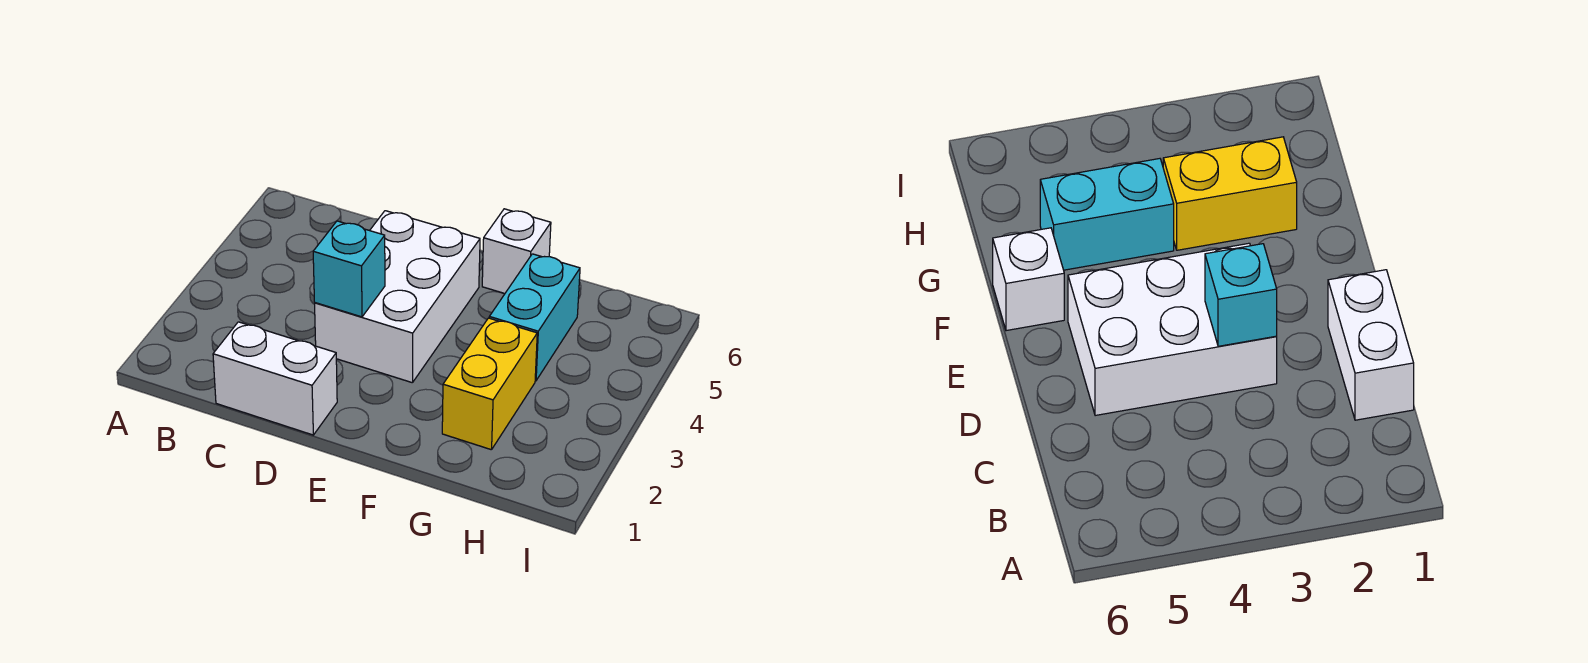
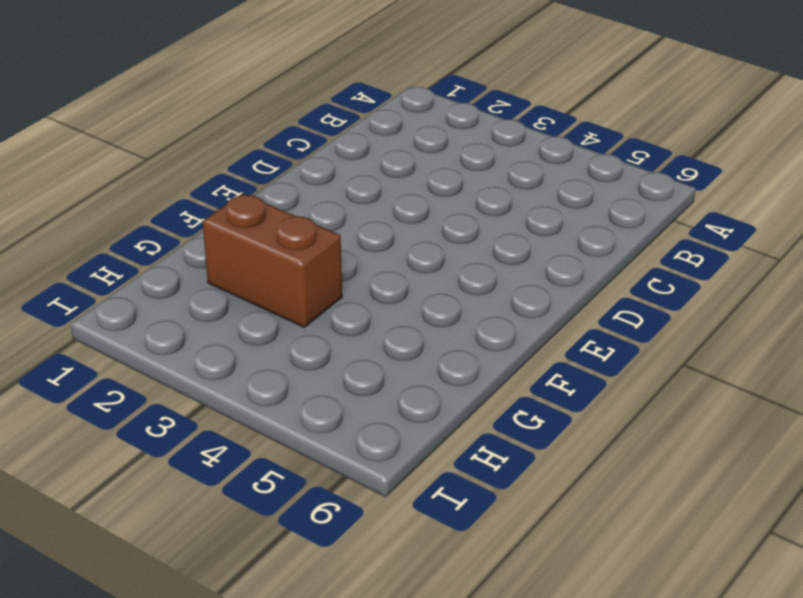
brown brick G2:G3 level 1 -> yellow brick G2:G3 level 1
none -> white brick C1:D1 level 1
none -> white brick D3:E5 level 1

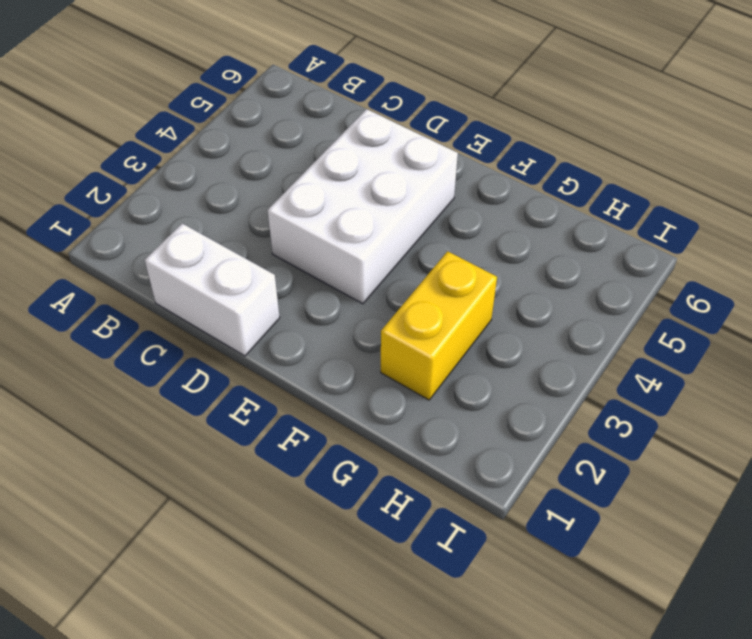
none -> white brick F6 level 1
none -> cyan brick G4:G5 level 1

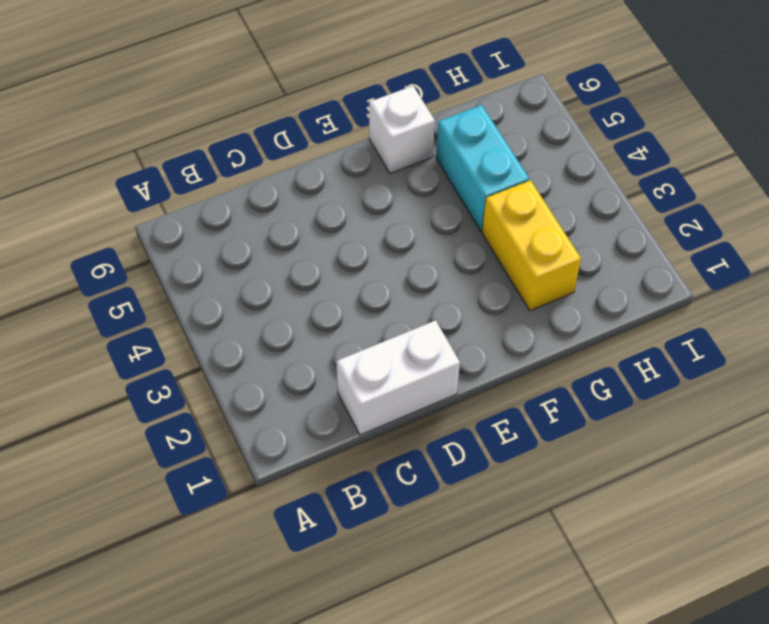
none -> white brick D3:E5 level 1
none -> cyan brick D3 level 2

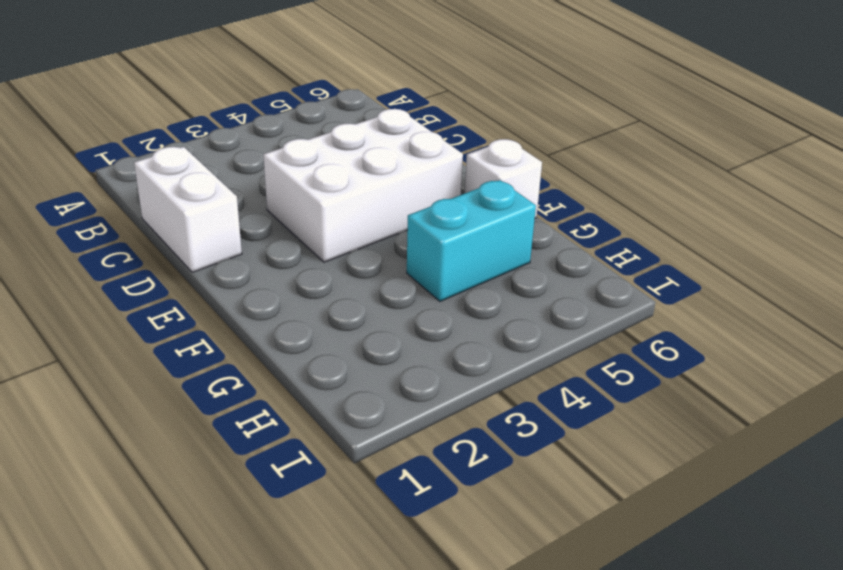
none -> yellow brick G2:G3 level 1
none -> cyan brick D3 level 2

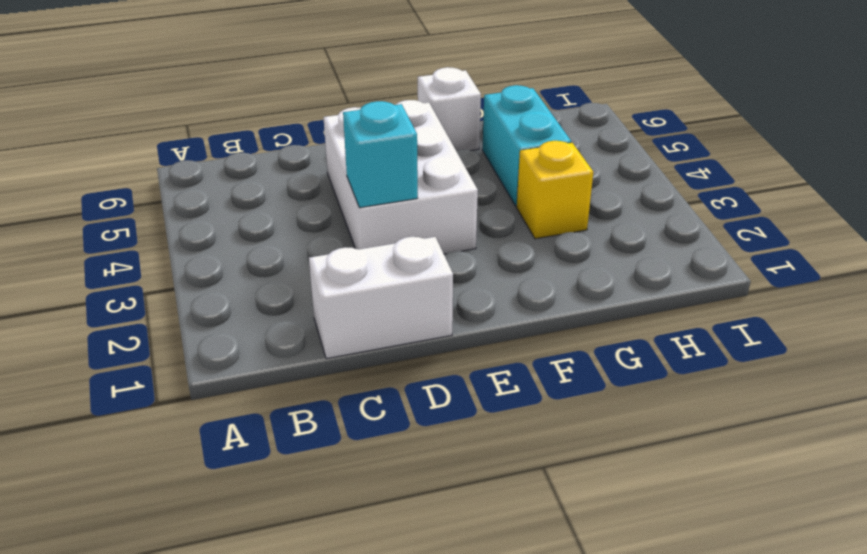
yellow brick G3 level 1 -> yellow brick G2:G3 level 1

